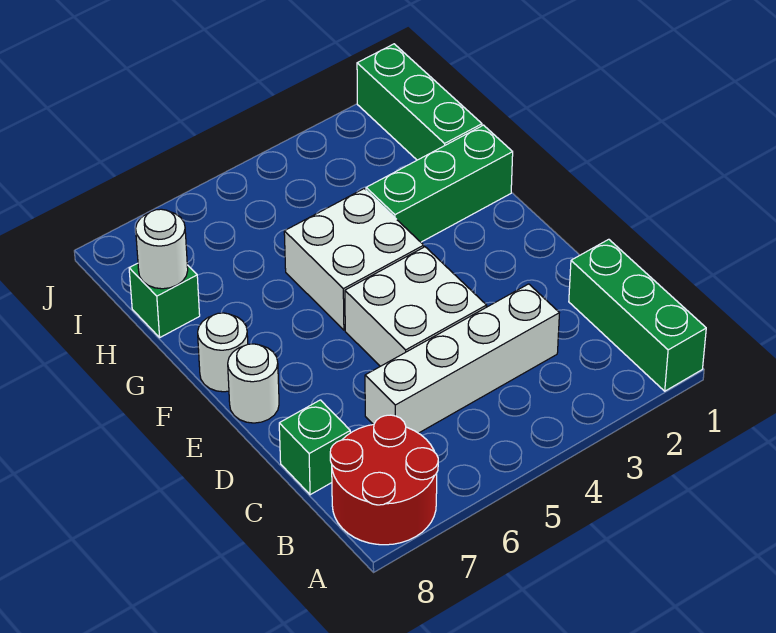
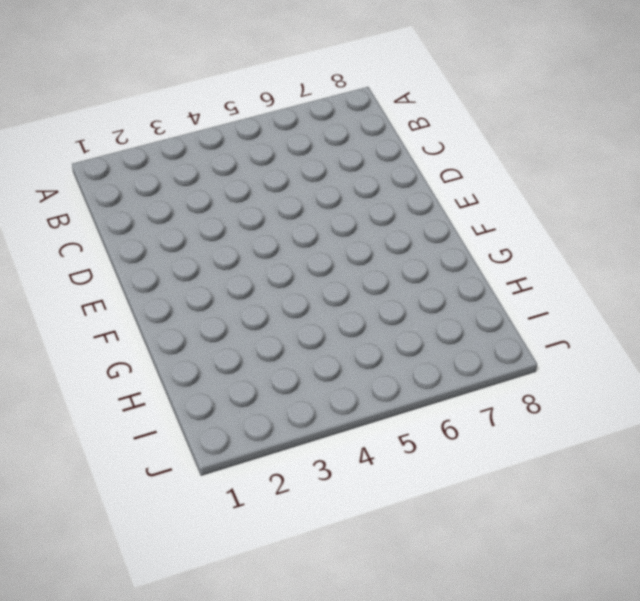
none -> green brick A1:C1 level 1
none -> red round brick A7:B8 level 1
none -> white brick C3:C6 level 1

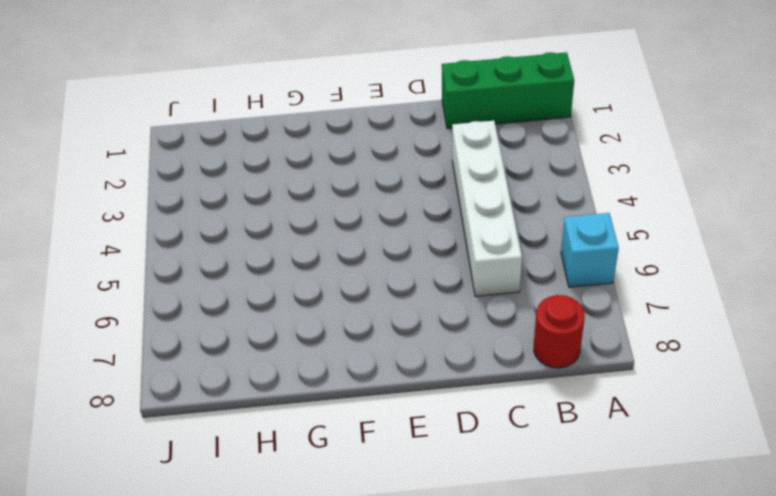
cyan brick A6 level 1 -> none
red round brick B8 level 1 -> red round brick A7:B8 level 1
none -> green brick C8 level 1
none -> white brick D4:E5 level 1
none -> white round brick E8 level 1

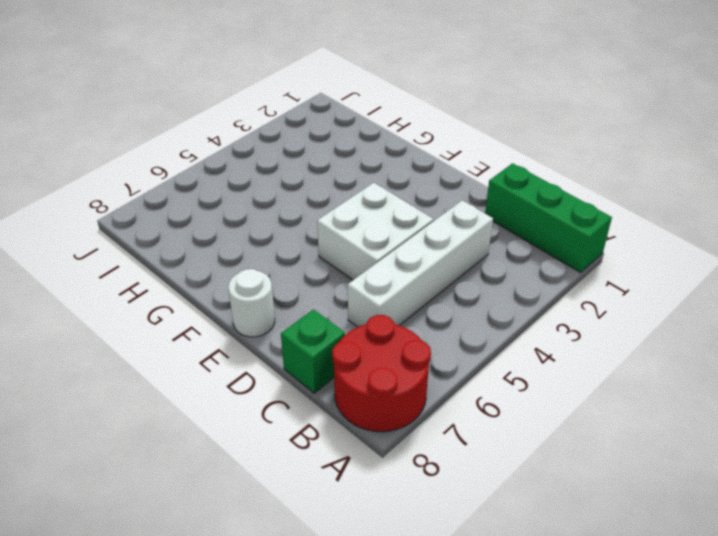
none -> white brick F4:G5 level 1
none -> white round brick F8 level 1
none -> green brick G1:G3 level 1

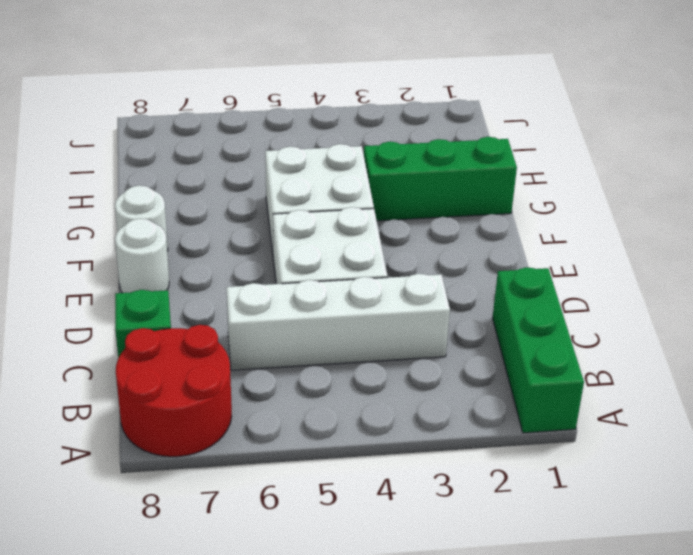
none -> green brick H1:J1 level 1
none -> green brick H8 level 1
none -> white round brick H8 level 2

